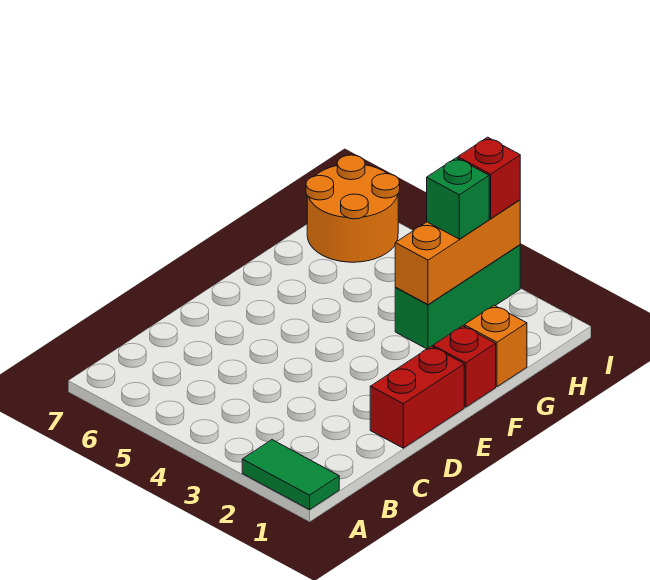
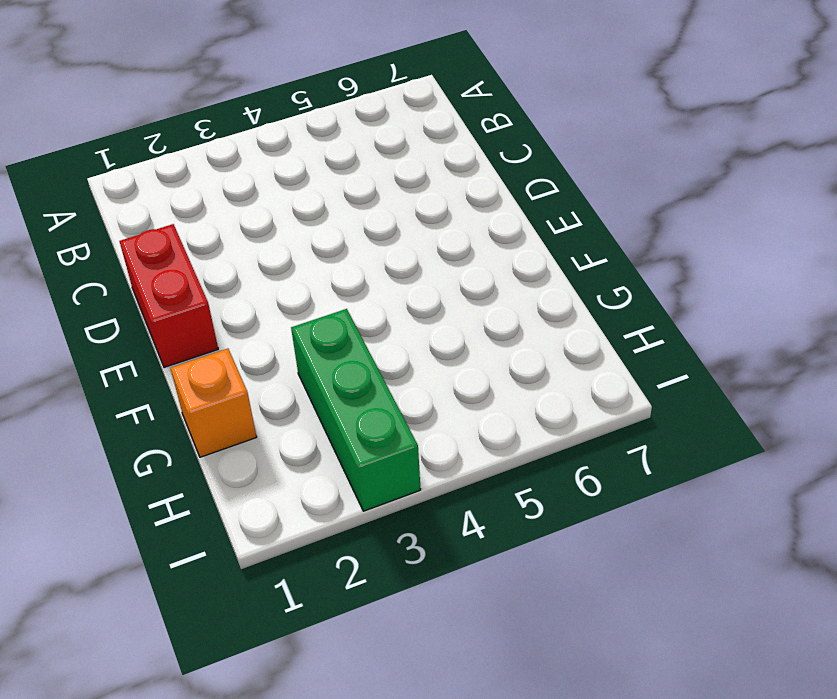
none -> green tile A1:A2 level 1
none -> red brick F1 level 1

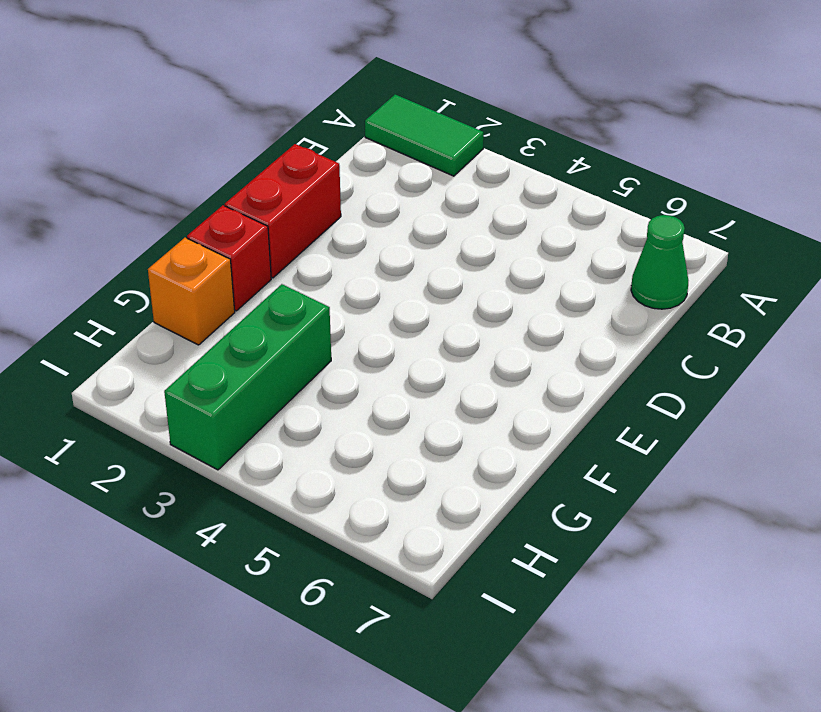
green cone B7 level 1 -> none
none -> orange round brick H6:I7 level 1
none -> orange brick G3:I3 level 2

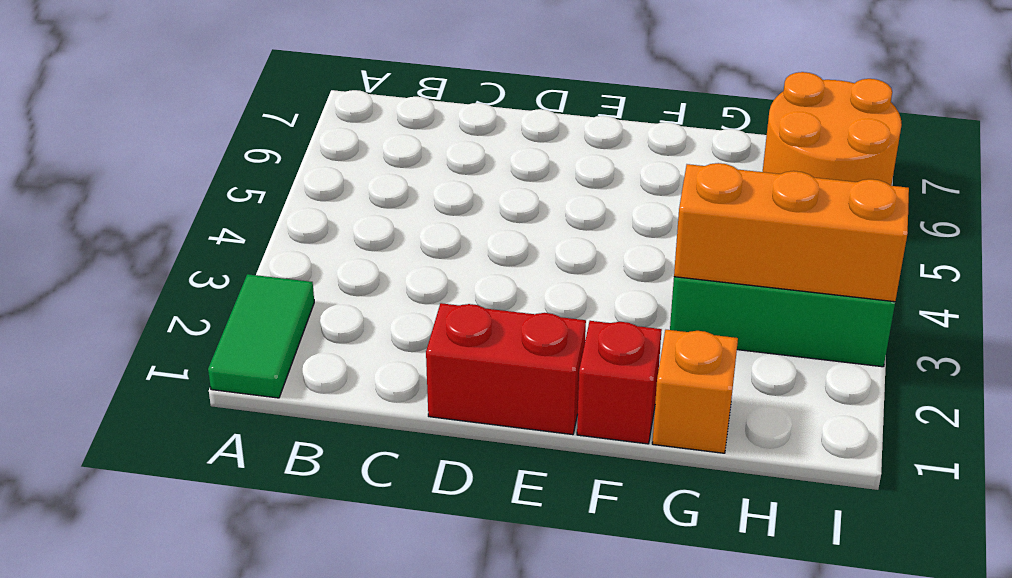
none -> green brick H3 level 3
none -> red brick I3 level 3

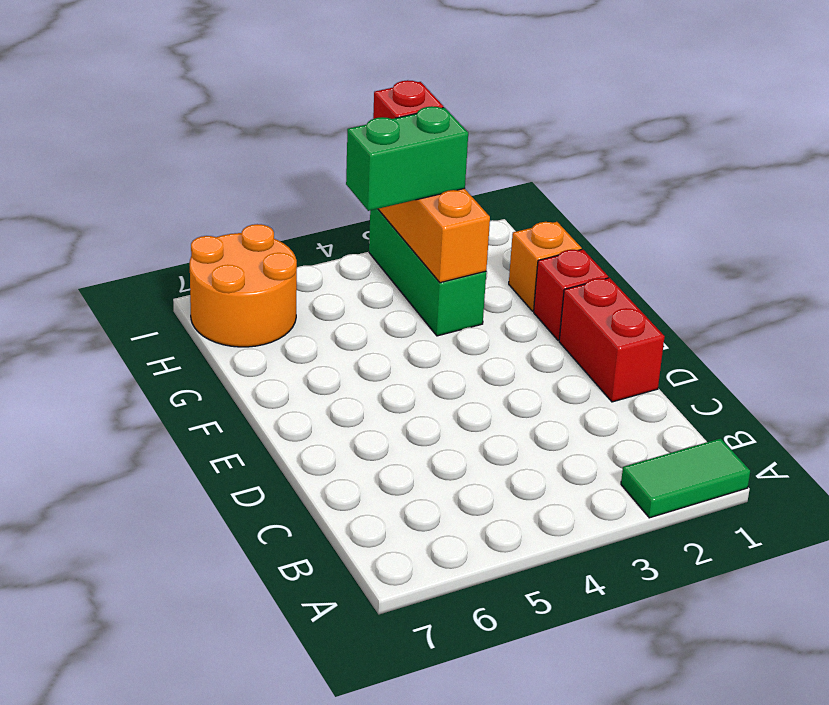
green brick H3:H4 level 3 -> green brick H3 level 3

